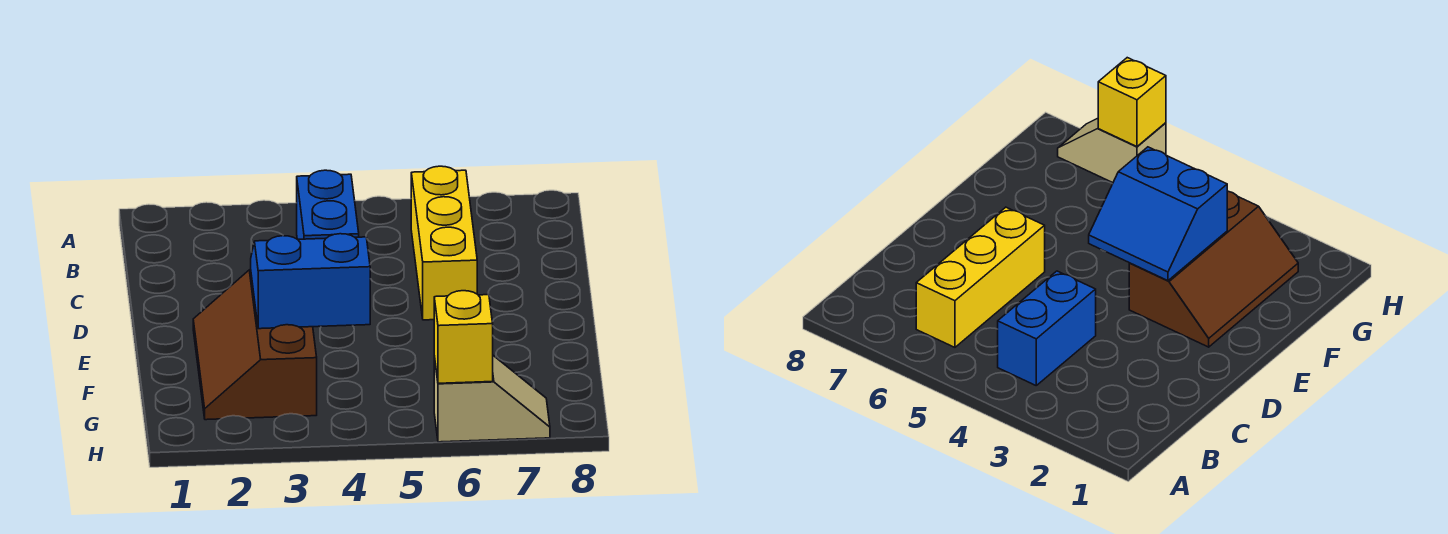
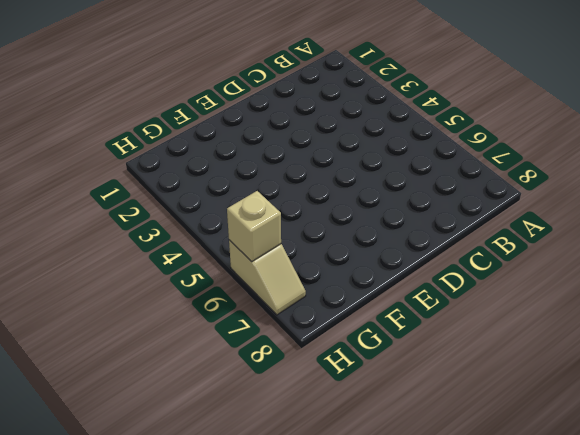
tan brick H6 level 2 -> yellow brick H6 level 2
none -> blue brick B4:C4 level 1
none -> yellow brick B6:D6 level 1

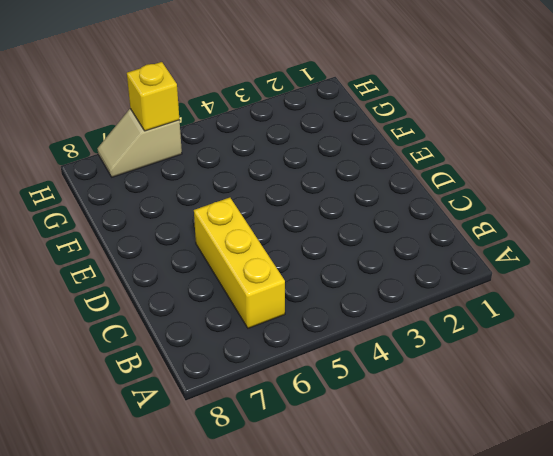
none -> blue brick B4:C4 level 1
none -> brown slope E2:G3 level 1 top 3

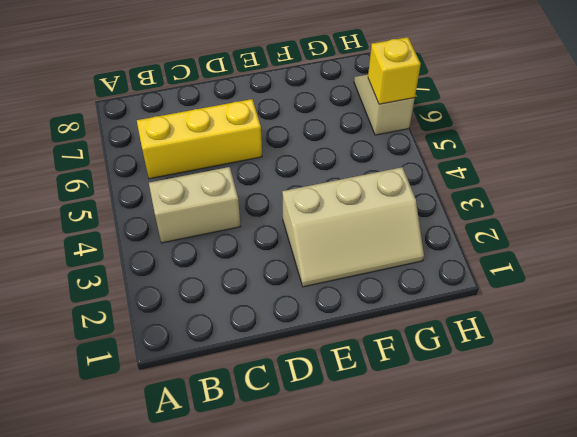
tan brick B4:C4 level 1 -> blue brick B4:C4 level 1
tan slope E2:G3 level 1 top 3 -> brown slope E2:G3 level 1 top 3
none -> blue slope E3:F4 level 2 top F

